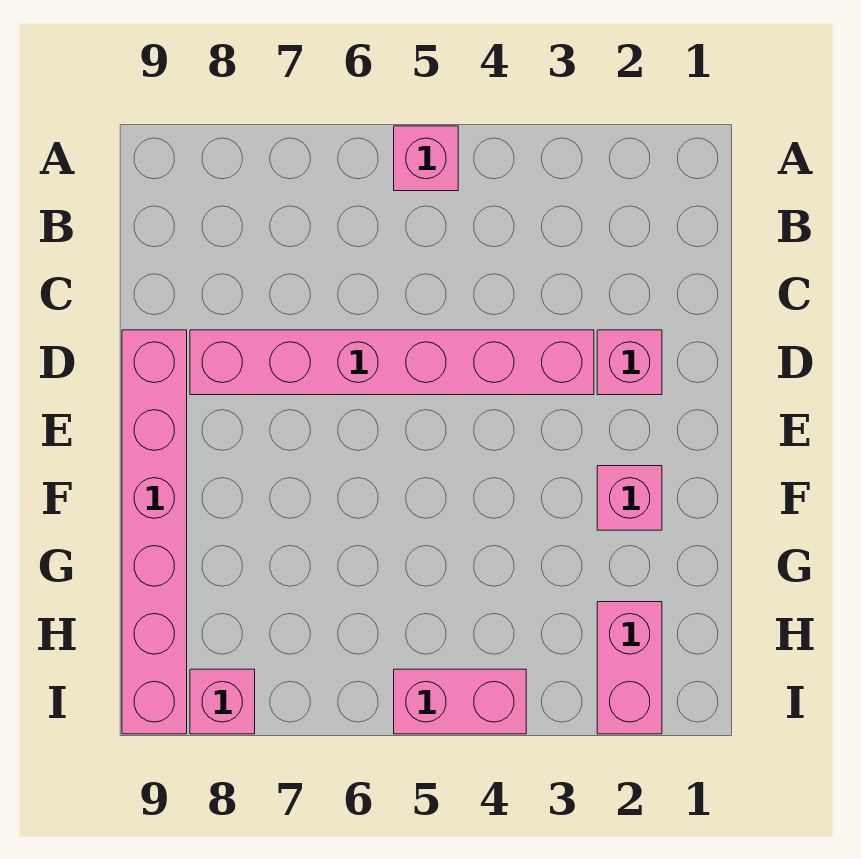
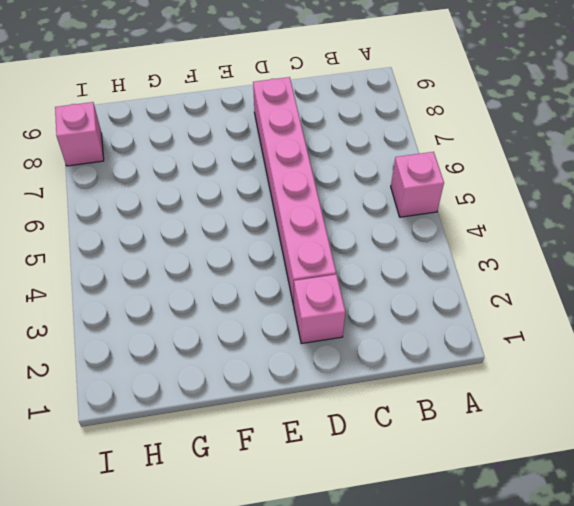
none -> pink brick D9:I9 level 1
none -> pink brick F2 level 1

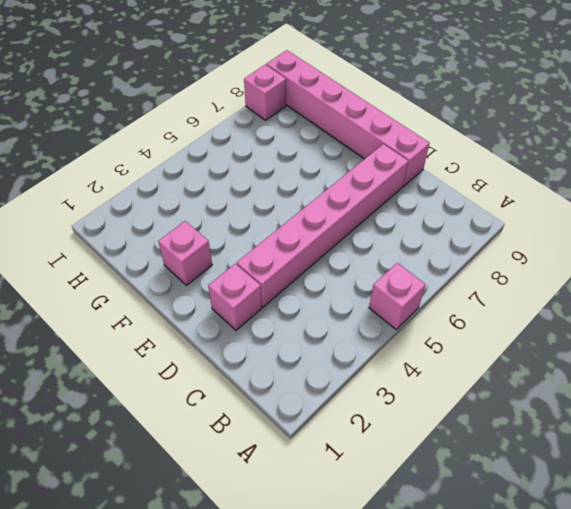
none -> pink brick H2:I2 level 1
none -> pink brick I4:I5 level 1

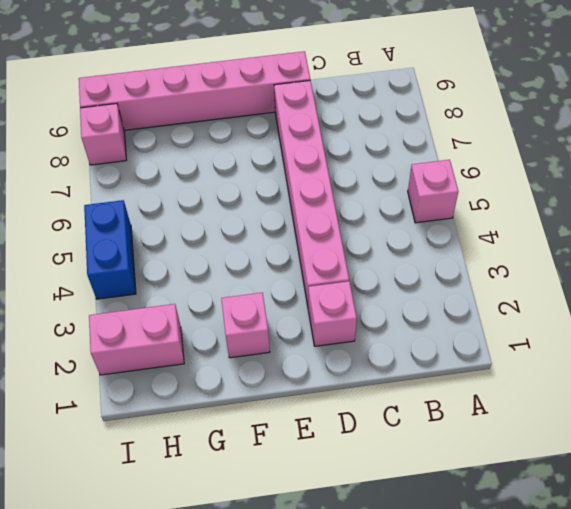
blue brick I4:I5 level 1 -> pink brick I4:I5 level 1

